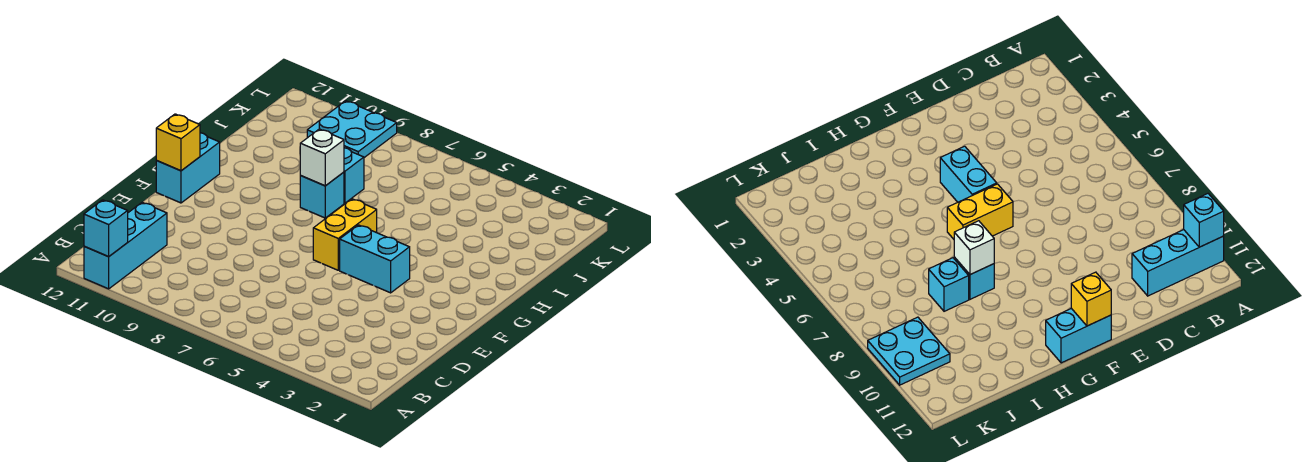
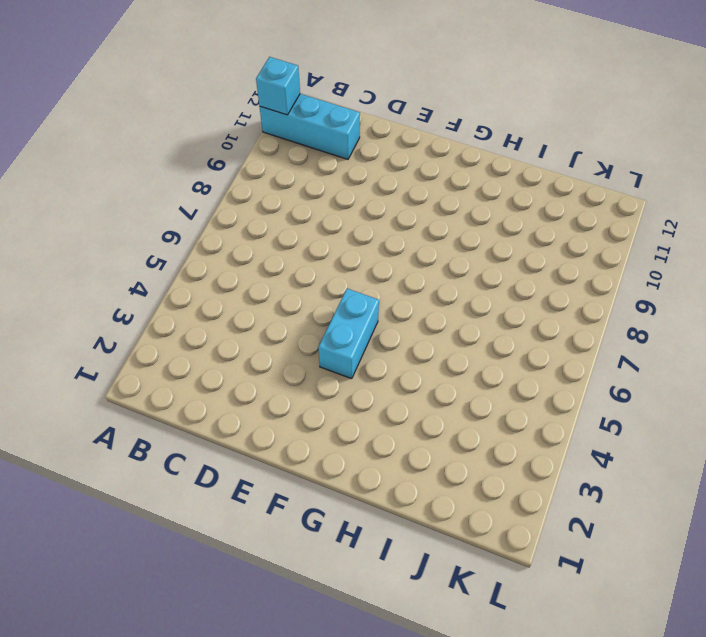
none -> yellow brick F6:G6 level 1
none -> cyan brick F12:G12 level 1

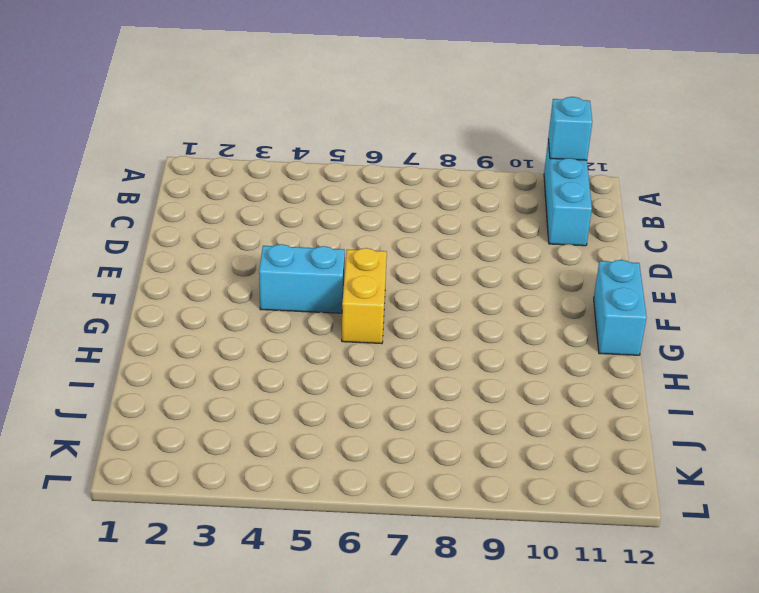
none -> cyan brick H8 level 1
none -> cyan brick I8 level 1

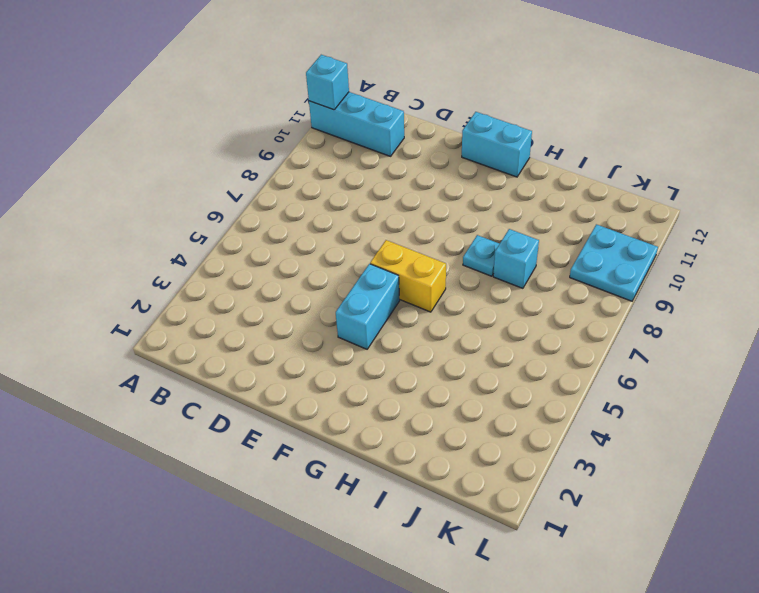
cyan plate H8 level 1 -> cyan brick H8 level 1
none -> yellow brick F12 level 2
none -> white brick H8 level 2

